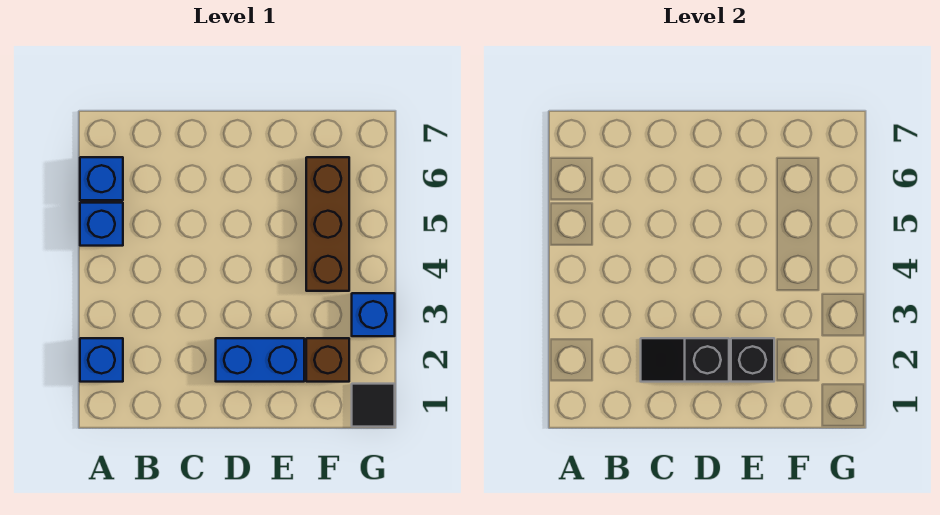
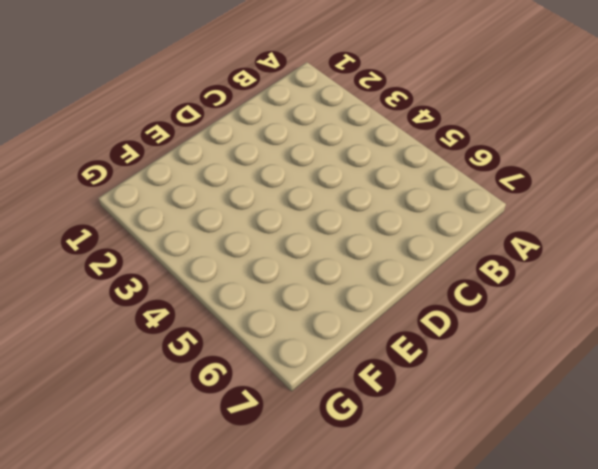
none -> blue brick A2 level 1
none -> blue brick A5 level 1

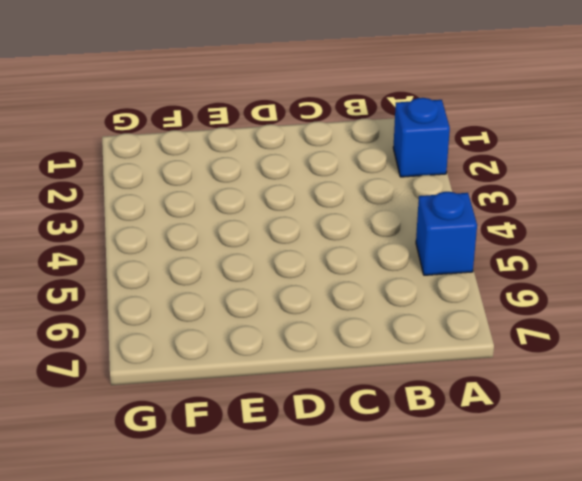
none -> blue brick A6 level 1
none -> blue brick D2:E2 level 1

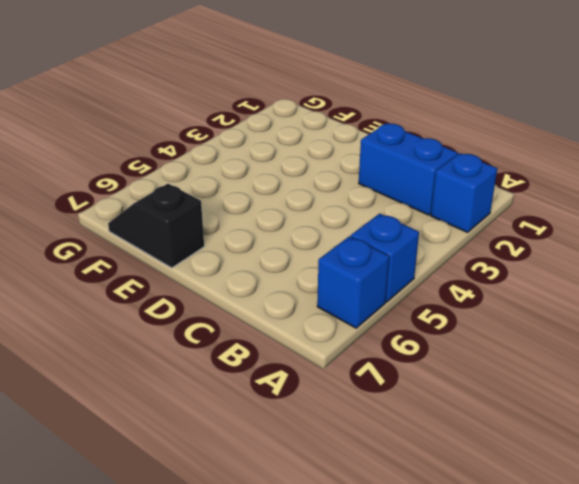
blue brick B2:C2 level 1 -> blue brick D2:E2 level 1
black slope E7:F7 level 1 top E -> black slope C2:D2 level 2 top D
none -> brown brick F2 level 1
none -> brown brick F4:F6 level 1

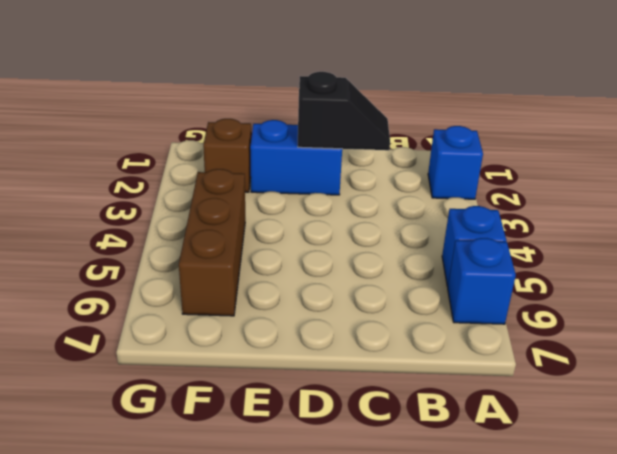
none -> black tile G1 level 1
none -> blue brick G3 level 1

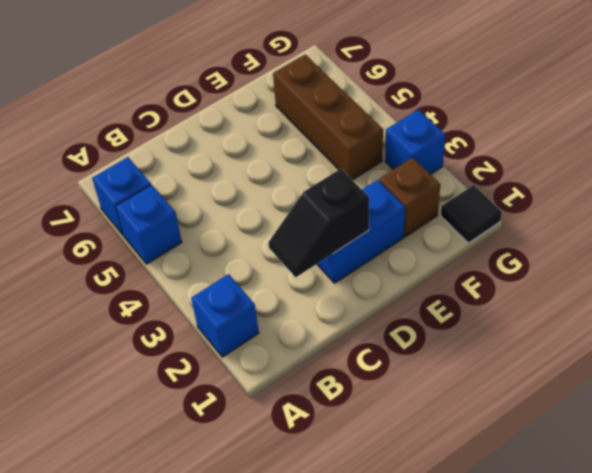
none -> black brick E2 level 2

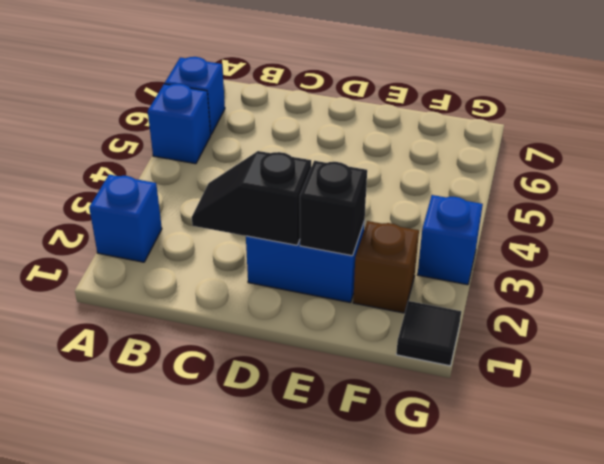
none -> brown brick F4:F6 level 1

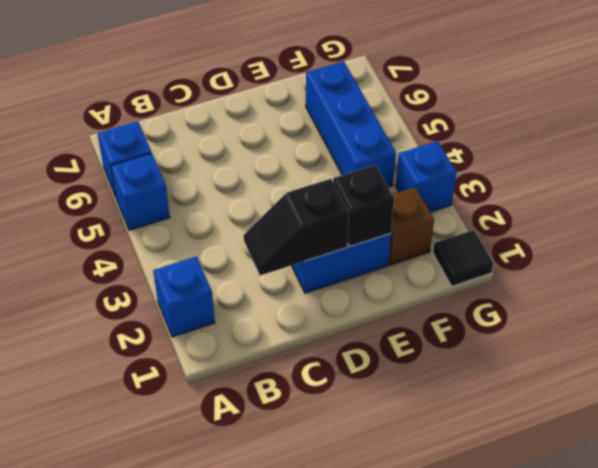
blue brick F4:F6 level 1 -> brown brick F4:F6 level 1

